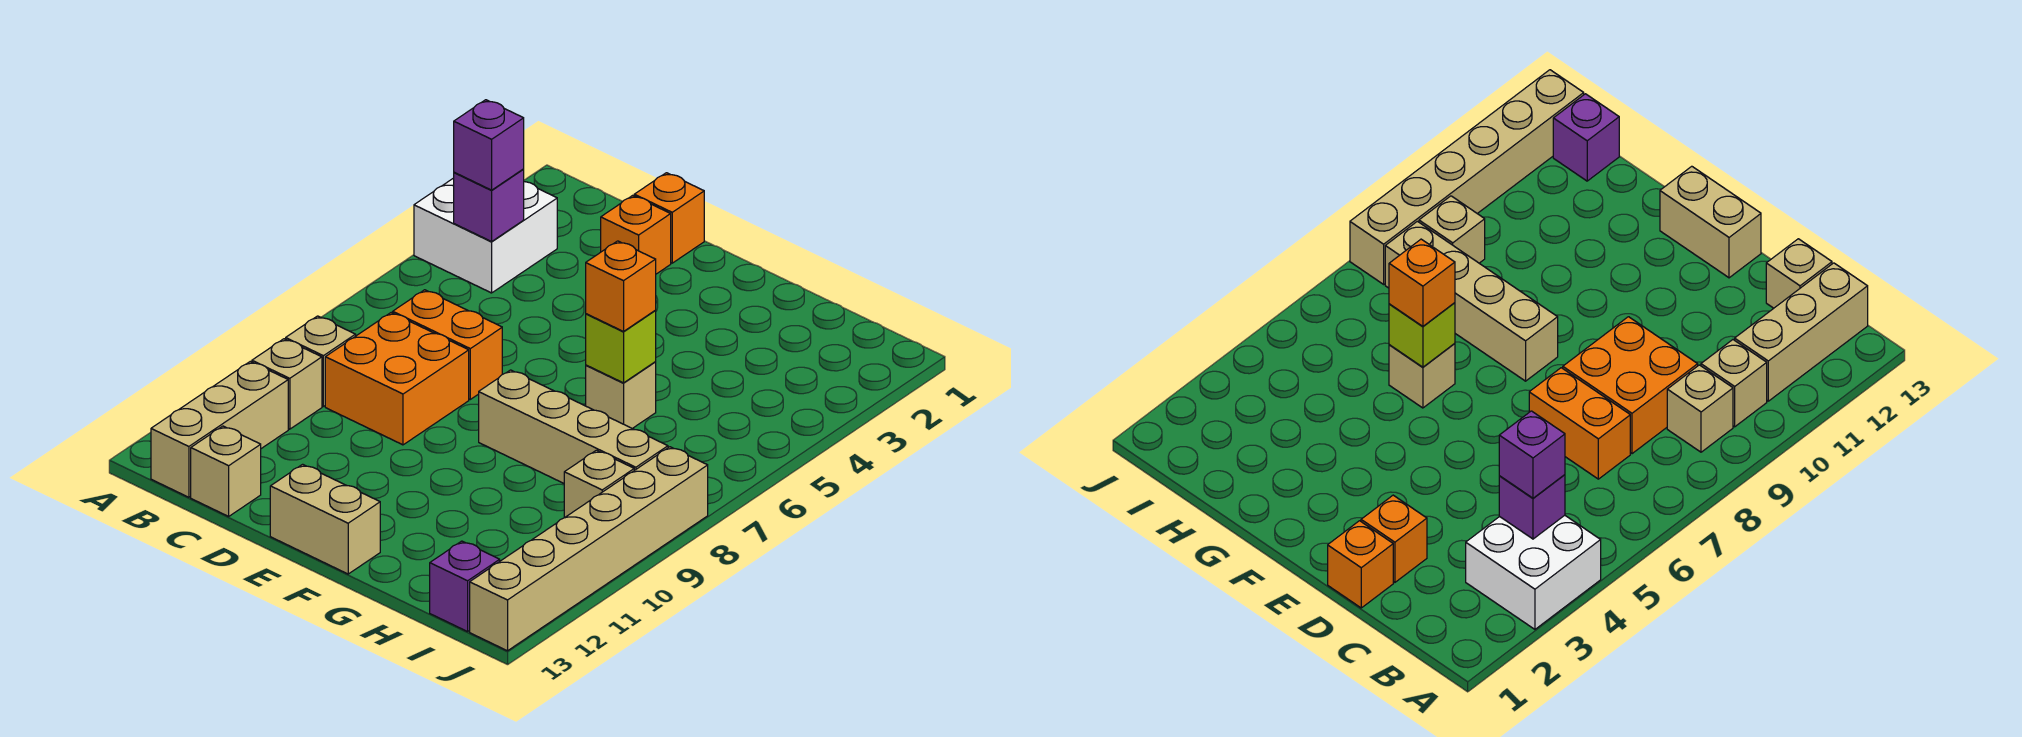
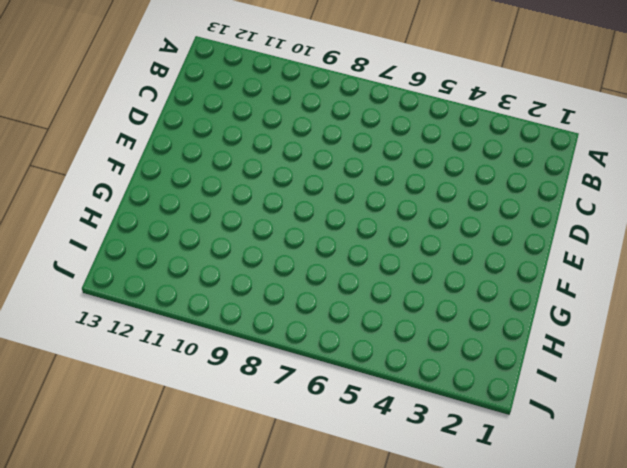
none -> white brick A3:B4 level 1
none -> tan brick B9 level 1
none -> tan brick B10 level 1

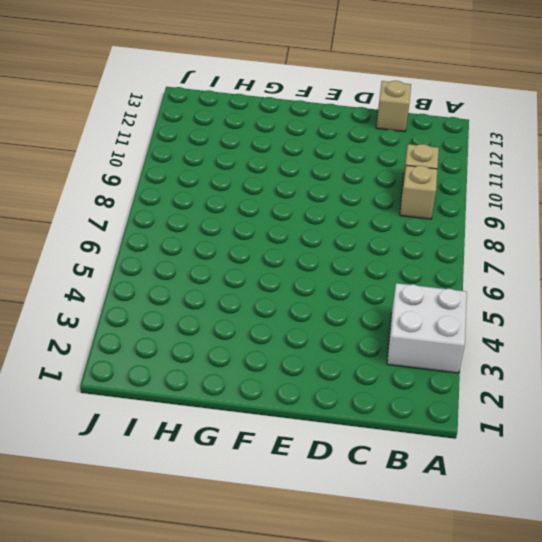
none -> tan brick B11:B13 level 1
none -> orange brick C7:D7 level 1
none -> orange brick C8:D9 level 1

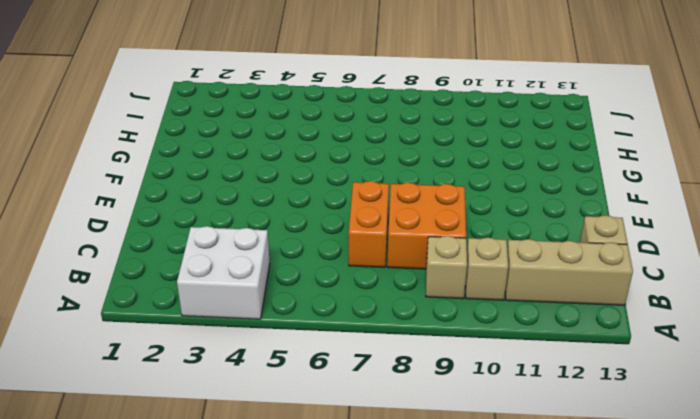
none -> orange brick D1 level 1
none -> orange brick D2 level 1
none -> tan brick E13:F13 level 1

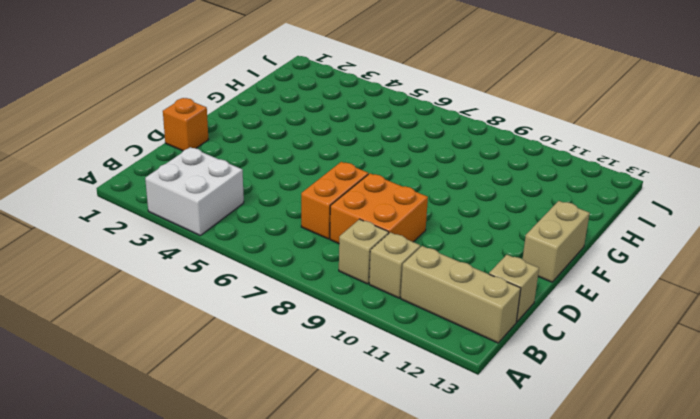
none -> orange brick D2 level 1
none -> tan brick F8:I8 level 1
none -> tan brick G6 level 1

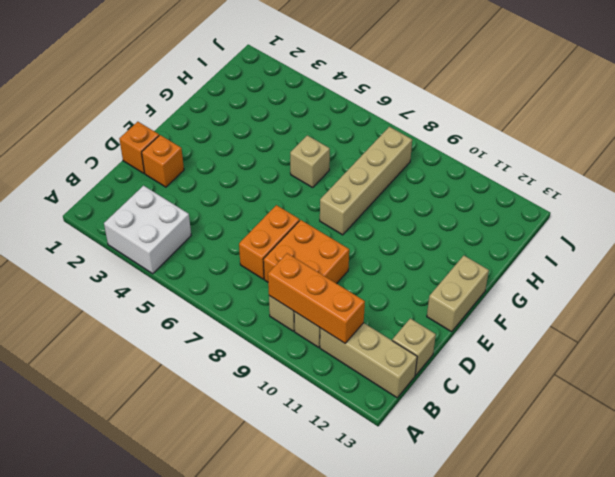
orange brick B9:B11 level 2 -> none
none -> tan brick I9 level 1
none -> purple brick I13 level 1
none -> tan brick J8:J13 level 1

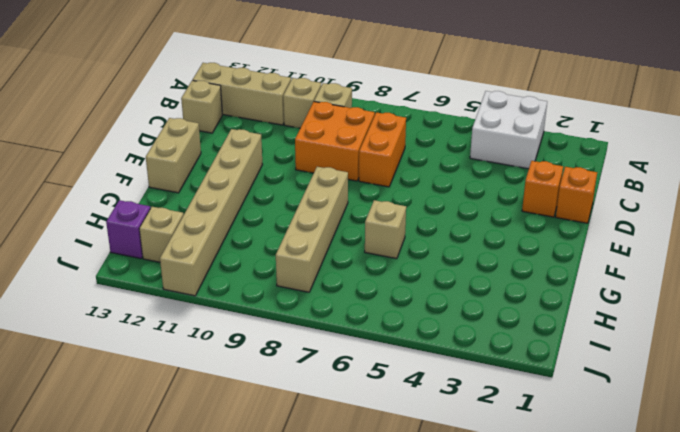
tan brick E11:J11 level 1 -> tan brick J8:J13 level 1
tan brick I12 level 1 -> tan brick I9 level 1
none -> purple brick B4 level 2
none -> lime brick G6 level 2
none -> purple brick B4 level 3

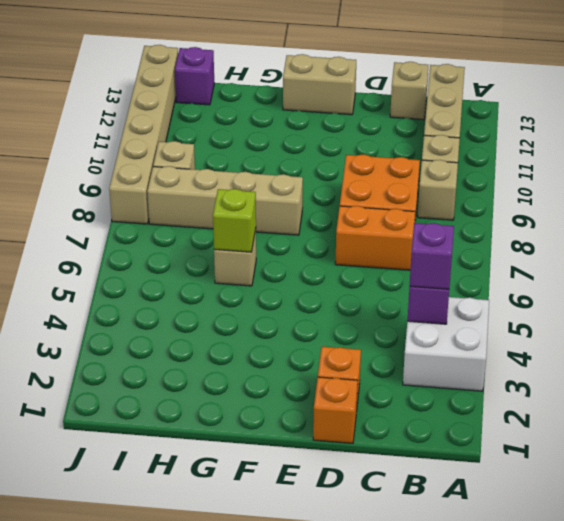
none -> orange brick G6 level 3

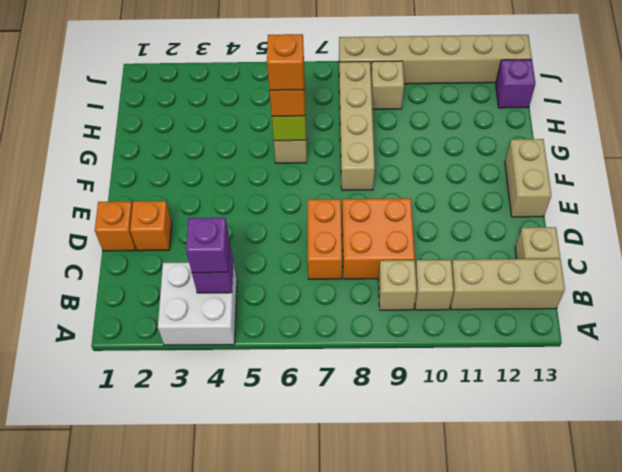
orange brick G6 level 4 -> none

